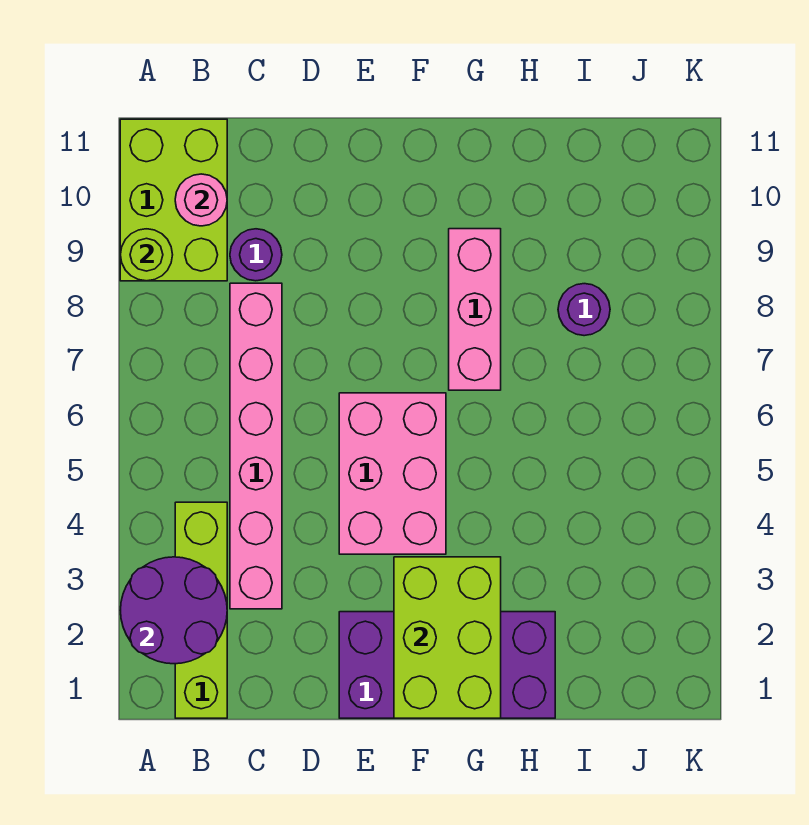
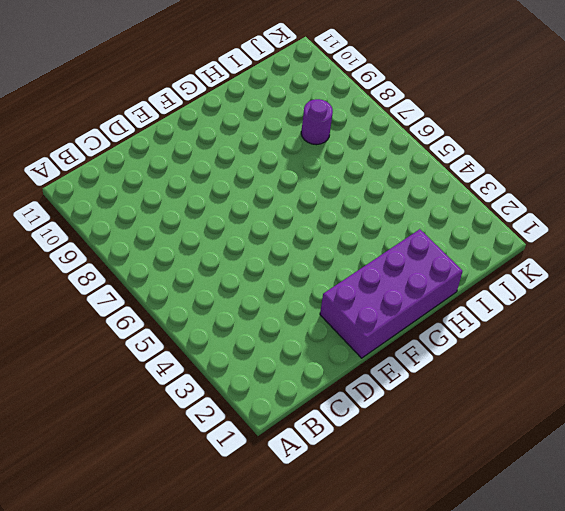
none -> lime brick A9:B11 level 1
none -> lime brick B1:B4 level 1
none -> pink brick C3:C8 level 1

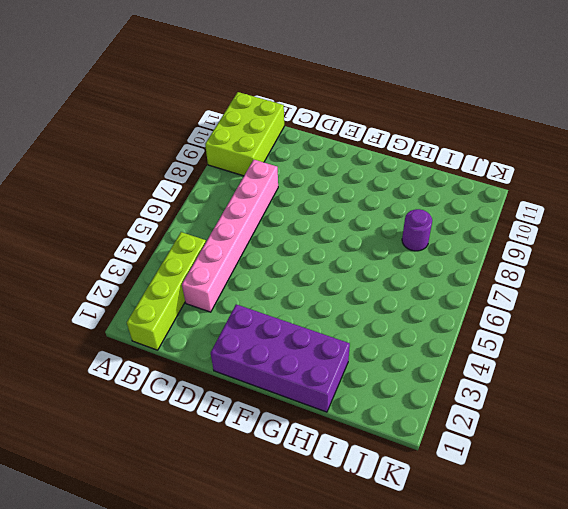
none -> purple round brick C9 level 1
none -> pink brick E4:F6 level 1
none -> pink brick G7:G9 level 1

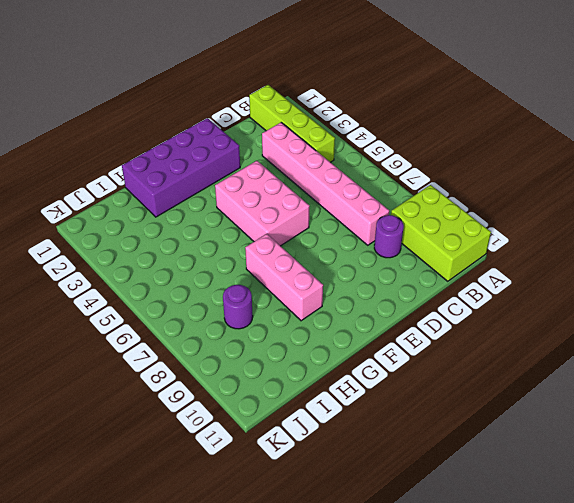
none -> purple round brick A2:B3 level 2
none -> lime round brick A9 level 2
none -> pink round brick B10 level 2

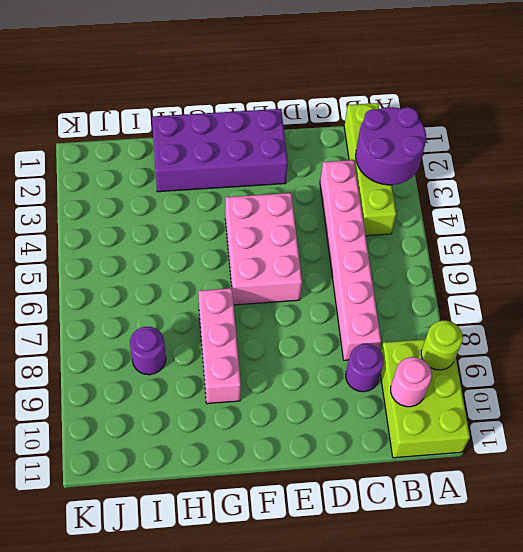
none -> lime brick F1:G3 level 2

